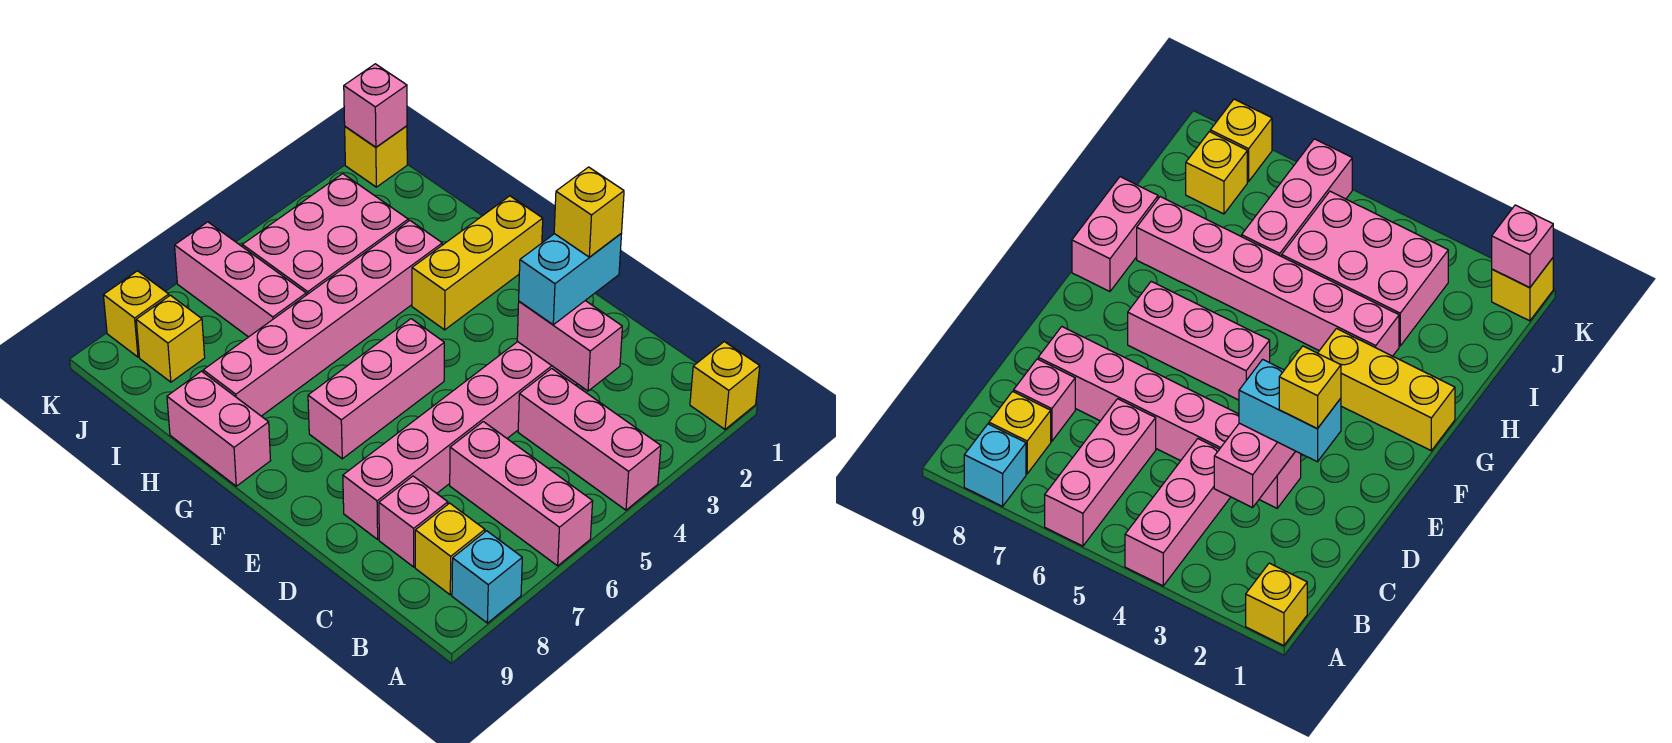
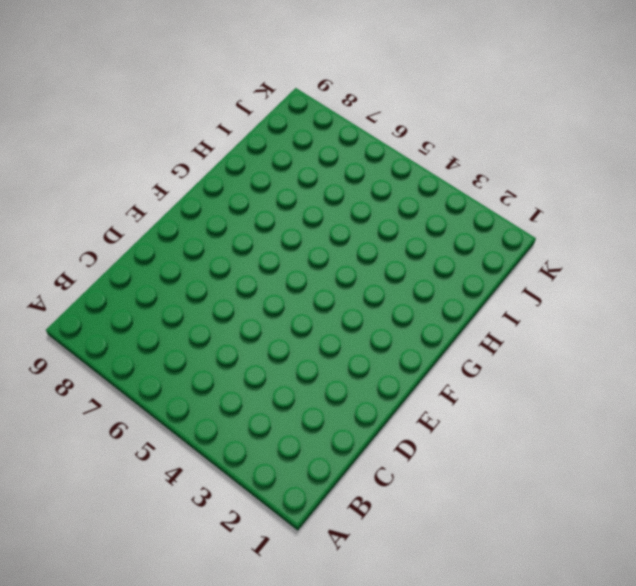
none -> yellow brick A1 level 1
none -> pink brick A4:C4 level 1
none -> pink brick A6:C6 level 1

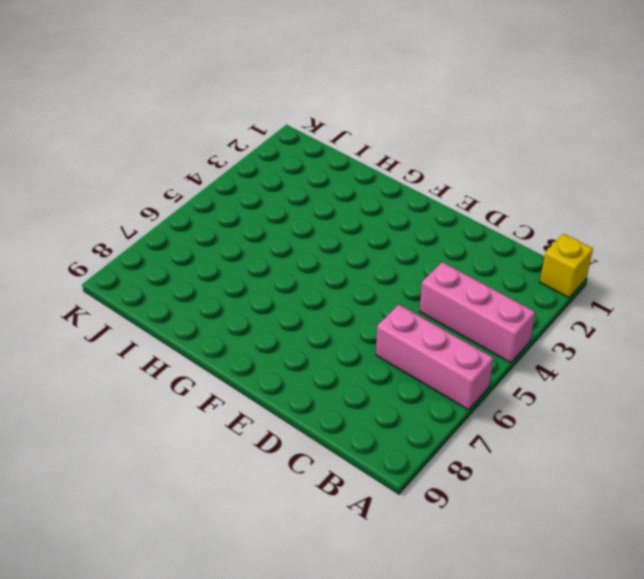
none -> cyan brick A8 level 1
none -> yellow brick B8 level 1
none -> pink brick C8 level 1

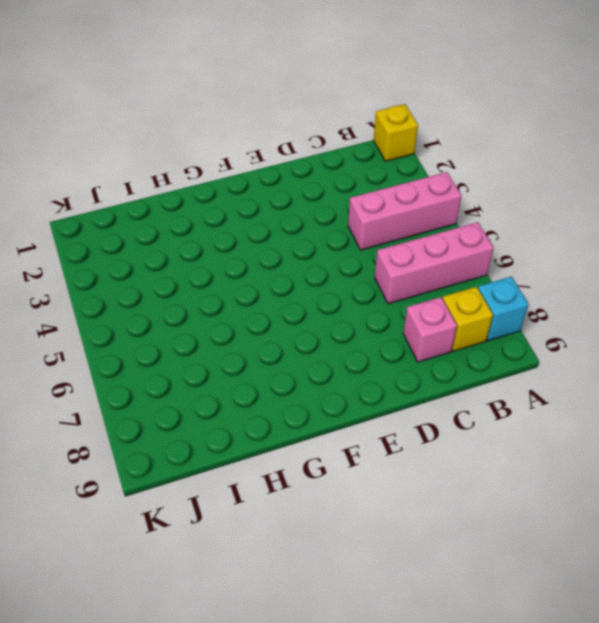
none -> pink brick D3:D8 level 1
none -> pink brick F5:F7 level 1
none -> yellow brick G1:G3 level 1

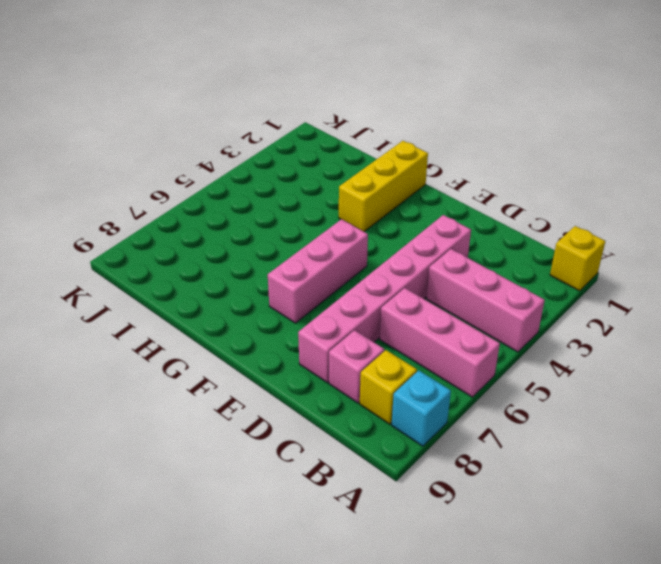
none -> pink brick G9:H9 level 1
none -> pink brick H3:H8 level 1
none -> pink brick I3:J5 level 1

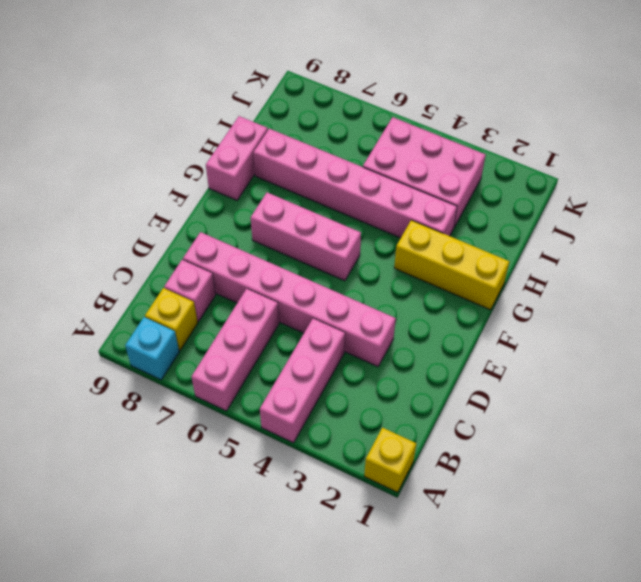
none -> pink brick I6:K6 level 1
none -> yellow brick J8 level 1
none -> yellow brick K1 level 1

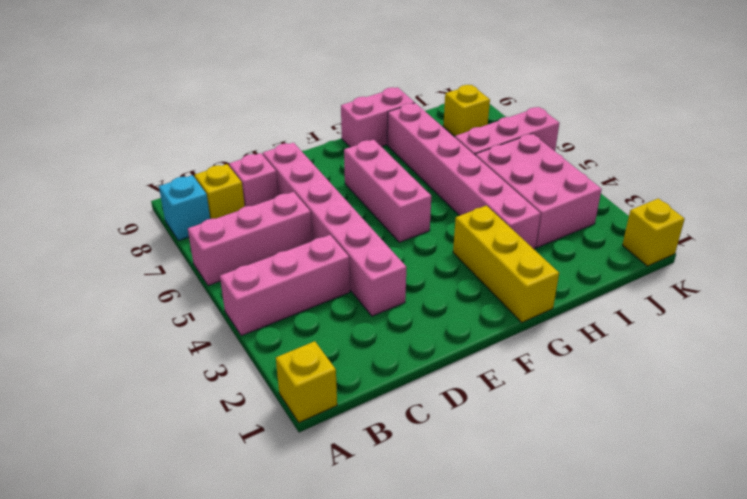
none -> yellow brick K8 level 1
none -> pink brick C3:D3 level 2
none -> pink brick K1 level 2

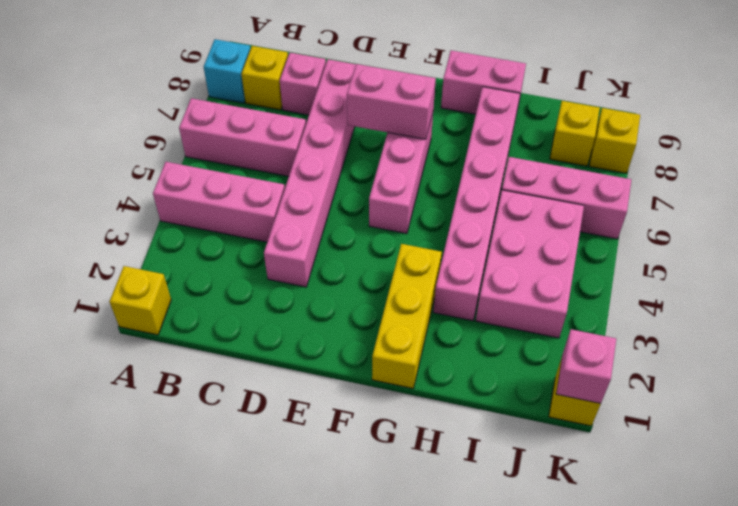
pink brick E7:F7 level 2 -> pink brick C3:D3 level 2
none -> cyan brick D2:D3 level 3
none -> yellow brick D2 level 4

